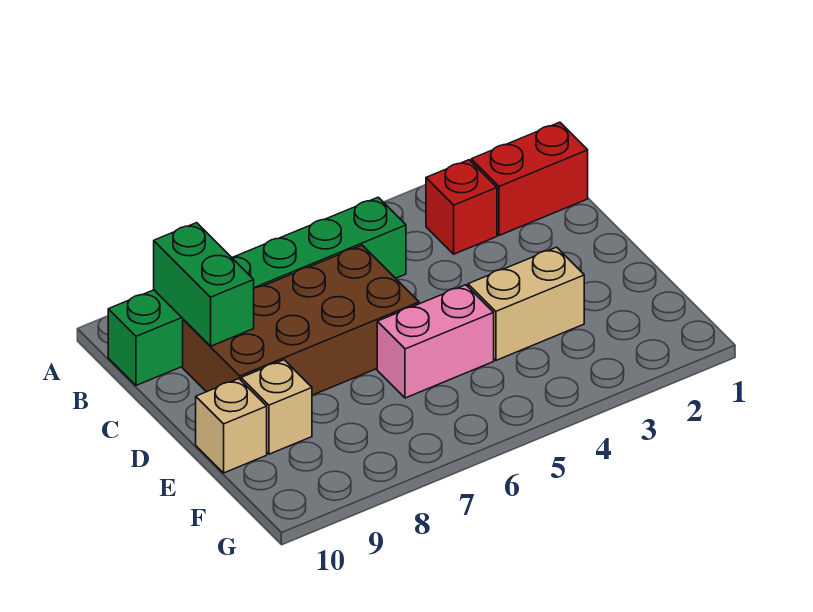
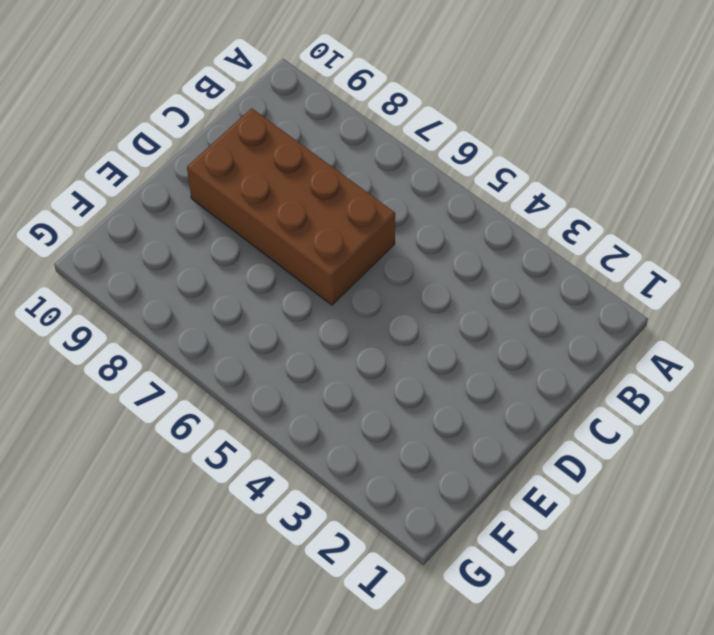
none -> red brick B1:B2 level 1
none -> red brick B3 level 1

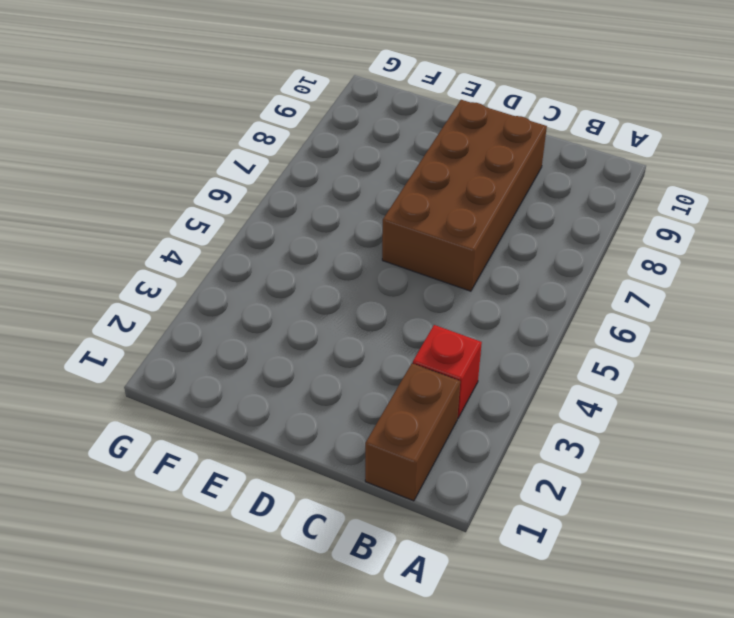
brown brick B1:B2 level 1 -> red brick B1:B2 level 1
none -> green brick B5:B10 level 1
none -> tan brick E3:E4 level 1

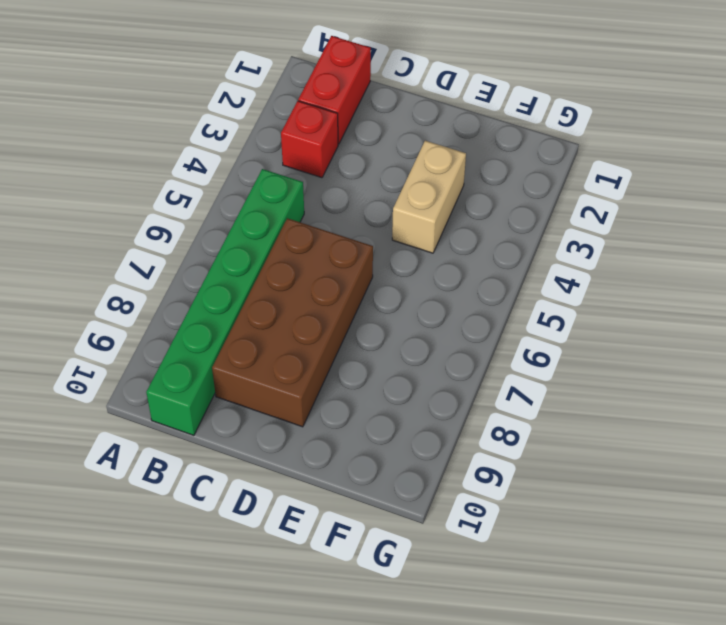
none -> pink brick E5:E6 level 1
none -> tan brick E9 level 1

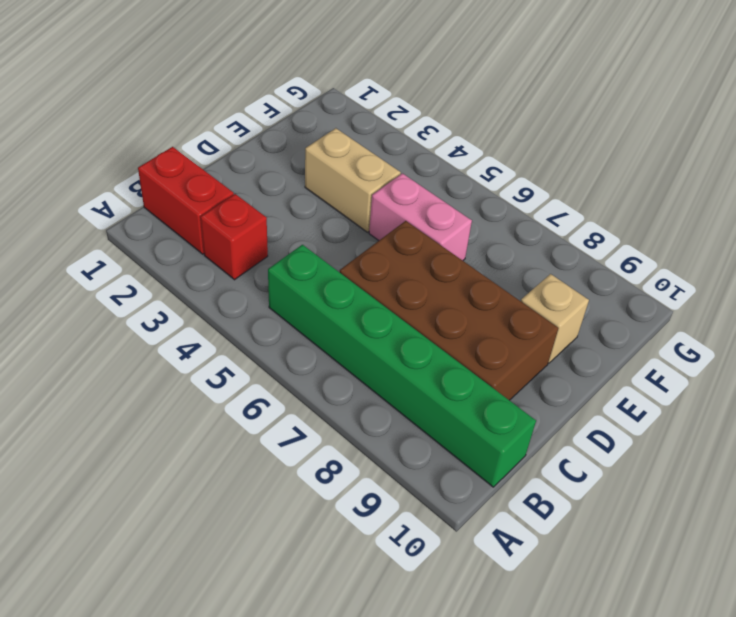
none -> tan brick E10 level 1
none -> green brick B9:C9 level 2

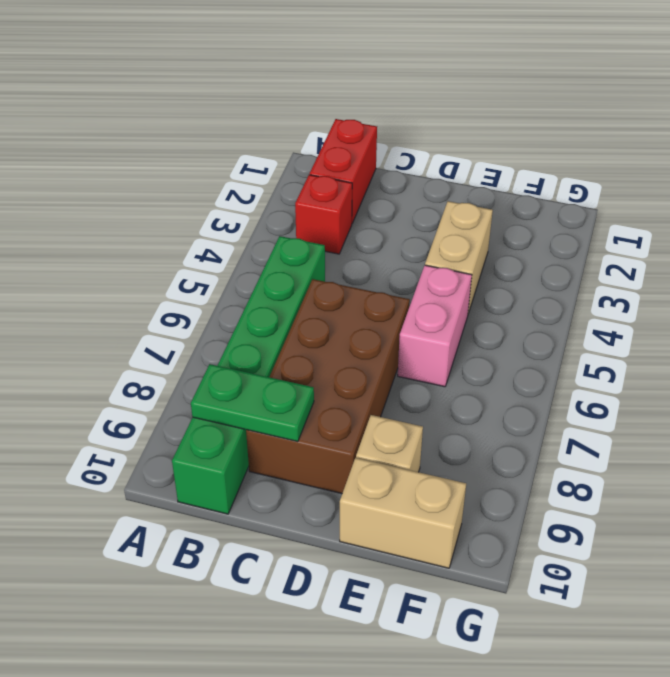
green plate B9:C9 level 2 -> green brick B9:C9 level 2
tan brick E10:F10 level 1 -> tan brick E10 level 1

